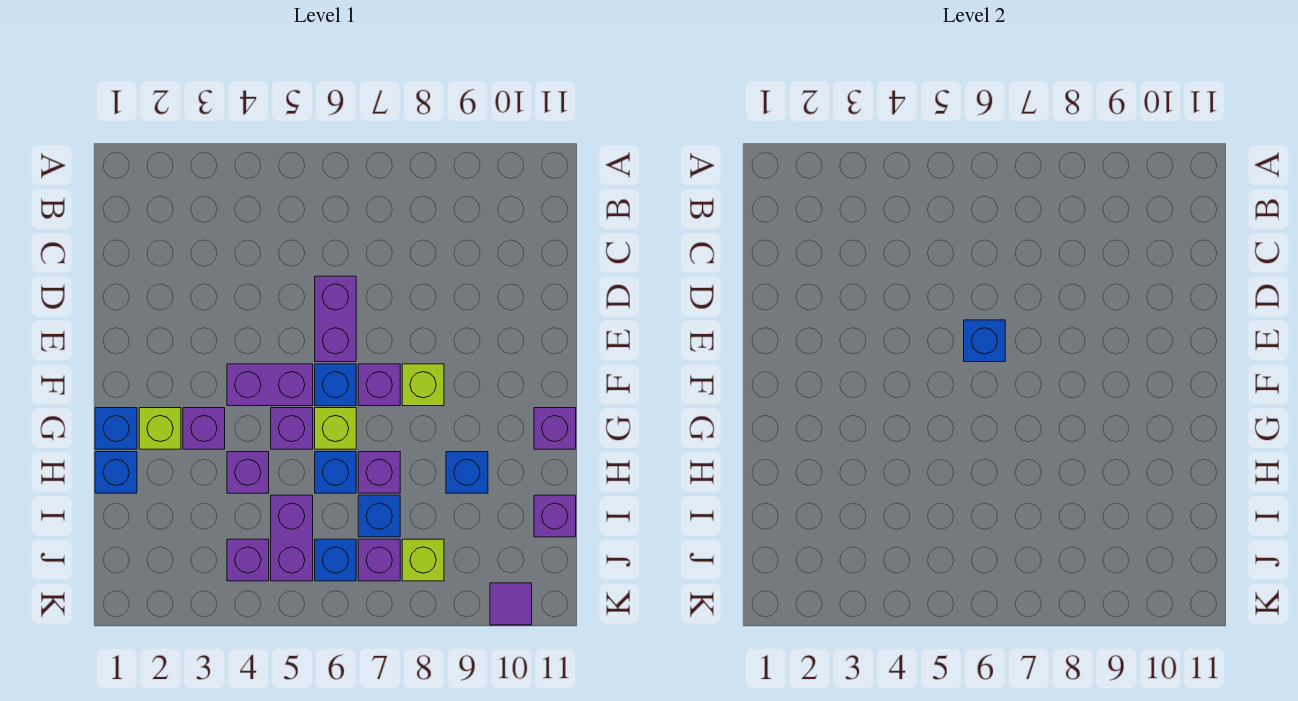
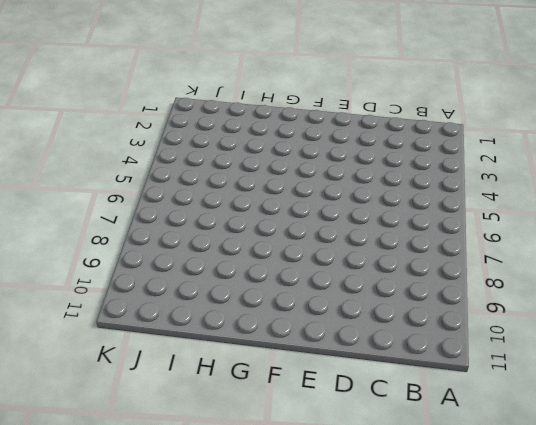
none -> purple brick D6:E6 level 1
none -> purple brick F4:F5 level 1
none -> blue brick F6 level 1

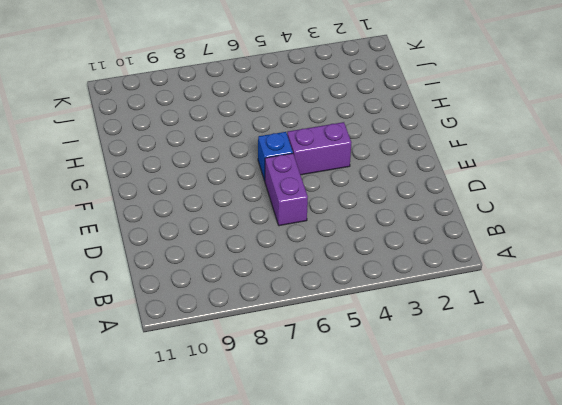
none -> purple brick F7 level 1
none -> lime brick F8 level 1
none -> blue brick G1 level 1

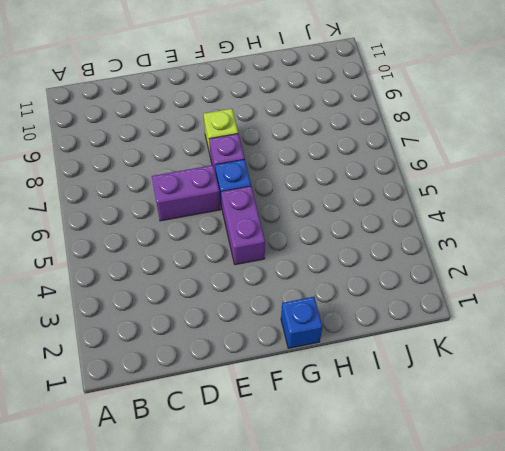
none -> lime brick G2 level 1
none -> purple brick G3 level 1
none -> purple brick G5 level 1

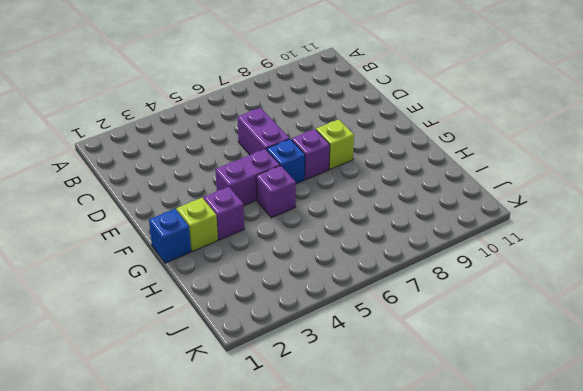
none -> lime brick G6 level 1
none -> purple brick G11 level 1
none -> blue brick H1 level 1

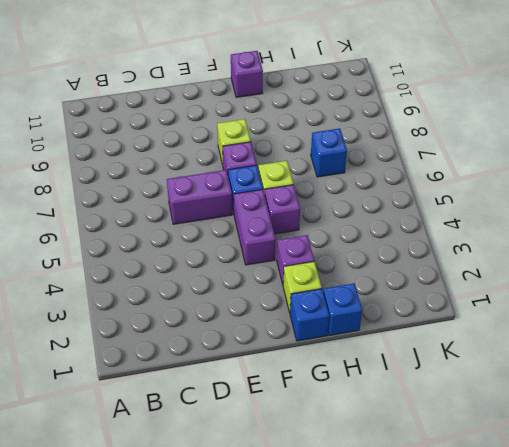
none -> purple brick H4 level 1
none -> blue brick H6 level 1
none -> purple brick H7 level 1

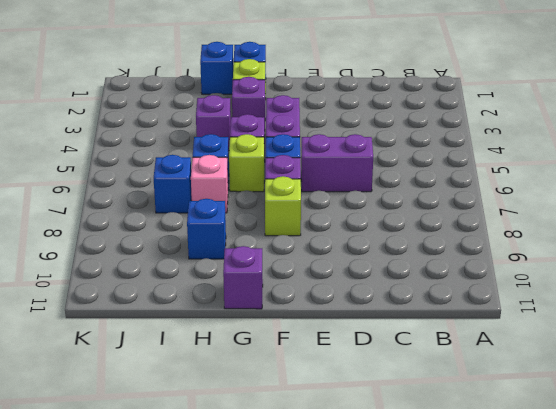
pink brick H7 level 1 -> purple brick H7 level 1
none -> purple brick I5:J5 level 1
none -> purple brick I11 level 1
none -> purple brick J4 level 1

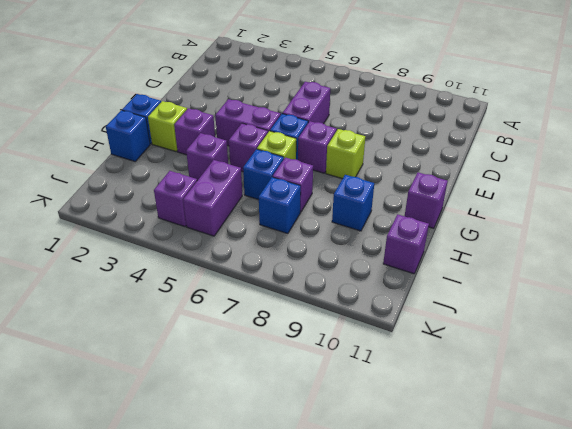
none -> blue brick J6 level 1
none -> purple brick J7 level 1
none -> lime brick J8 level 1

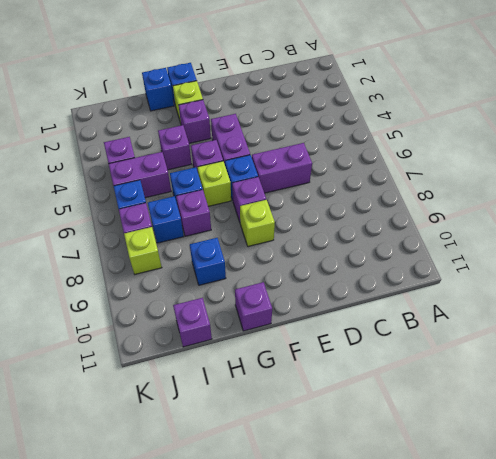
none -> purple tile K10 level 1
none -> blue brick E6 level 2

